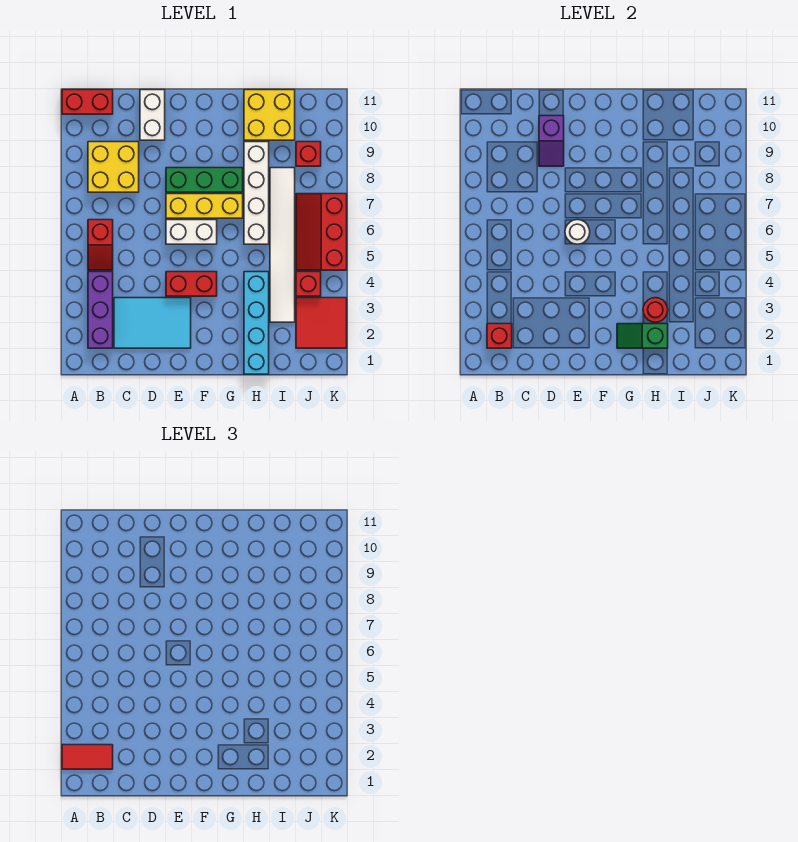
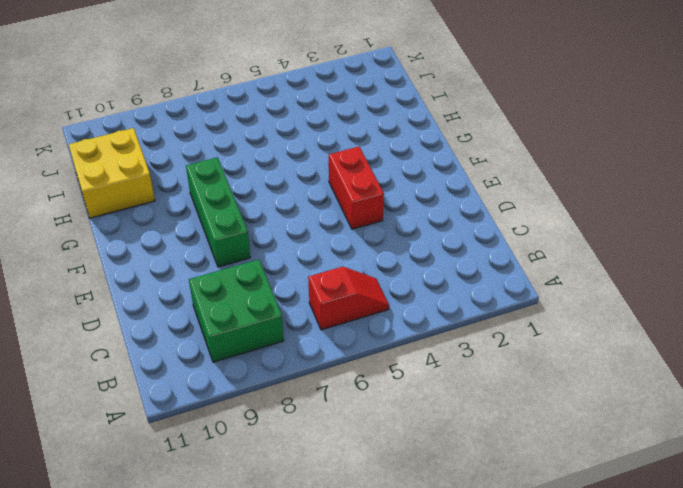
green brick B8:C9 level 1 -> yellow brick B8:C9 level 1
none -> red brick A11:B11 level 1
none -> purple brick B2:B4 level 1
none -> cyan tile C2:E3 level 1

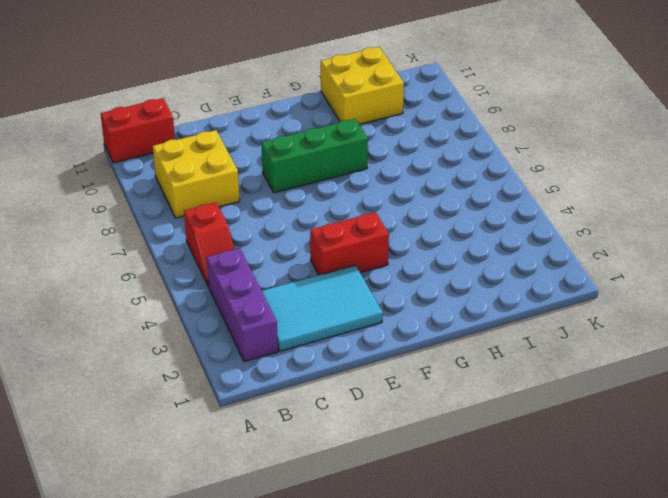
none -> white brick D10:D11 level 1
none -> white brick E6:F6 level 1
none -> yellow brick E7:G7 level 1

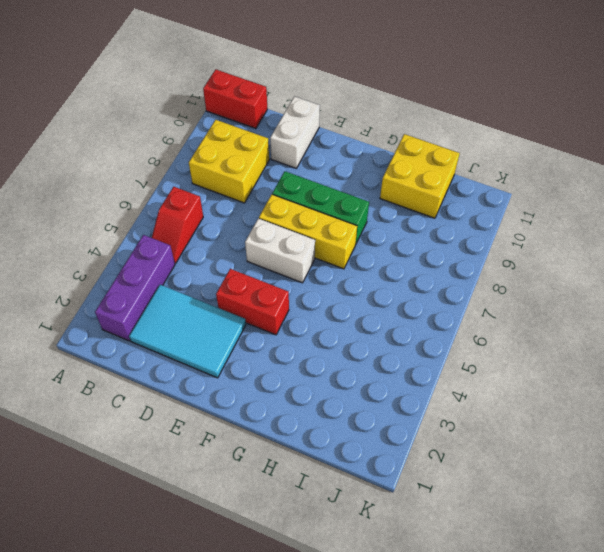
none -> cyan brick H1:H4 level 1
none -> white brick H6:H9 level 1
none -> white tile I3:I8 level 1

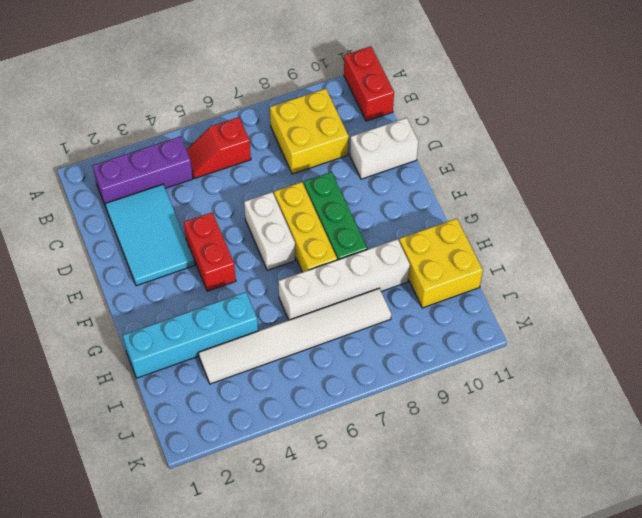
none -> red tile J2:K3 level 1
none -> red brick J4 level 1
none -> red slope J5:K7 level 1 top K

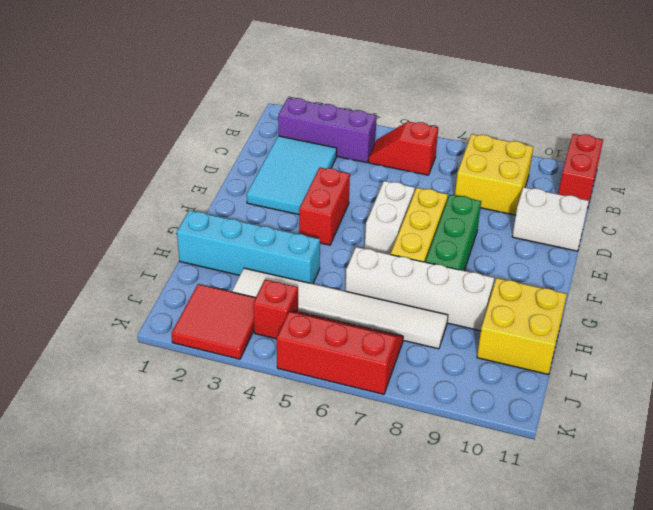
none -> red brick J9 level 1
none -> red brick B2 level 2
none -> purple slope D9:D10 level 2 top 10

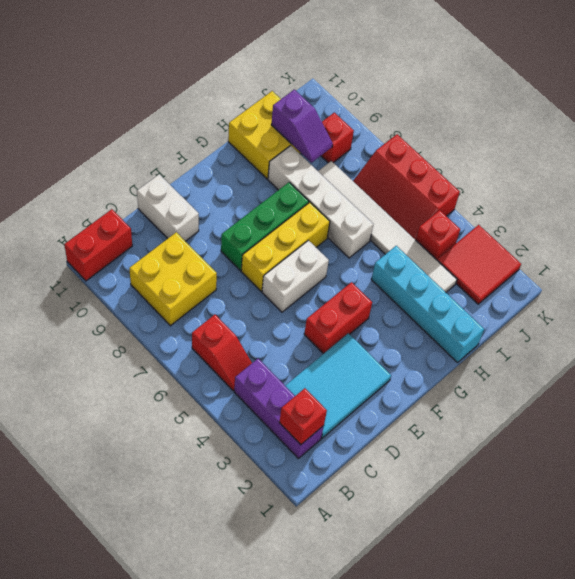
purple slope I9:I10 level 2 top 10 -> purple slope D9:D10 level 2 top 10
none -> white round brick E6 level 2
none -> green slope G2:H2 level 2 top H
none -> red round brick H3 level 2

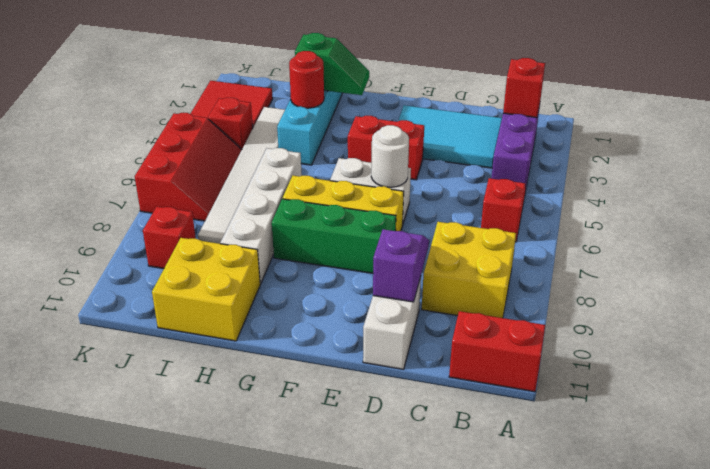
none -> red tile A2:B2 level 3

